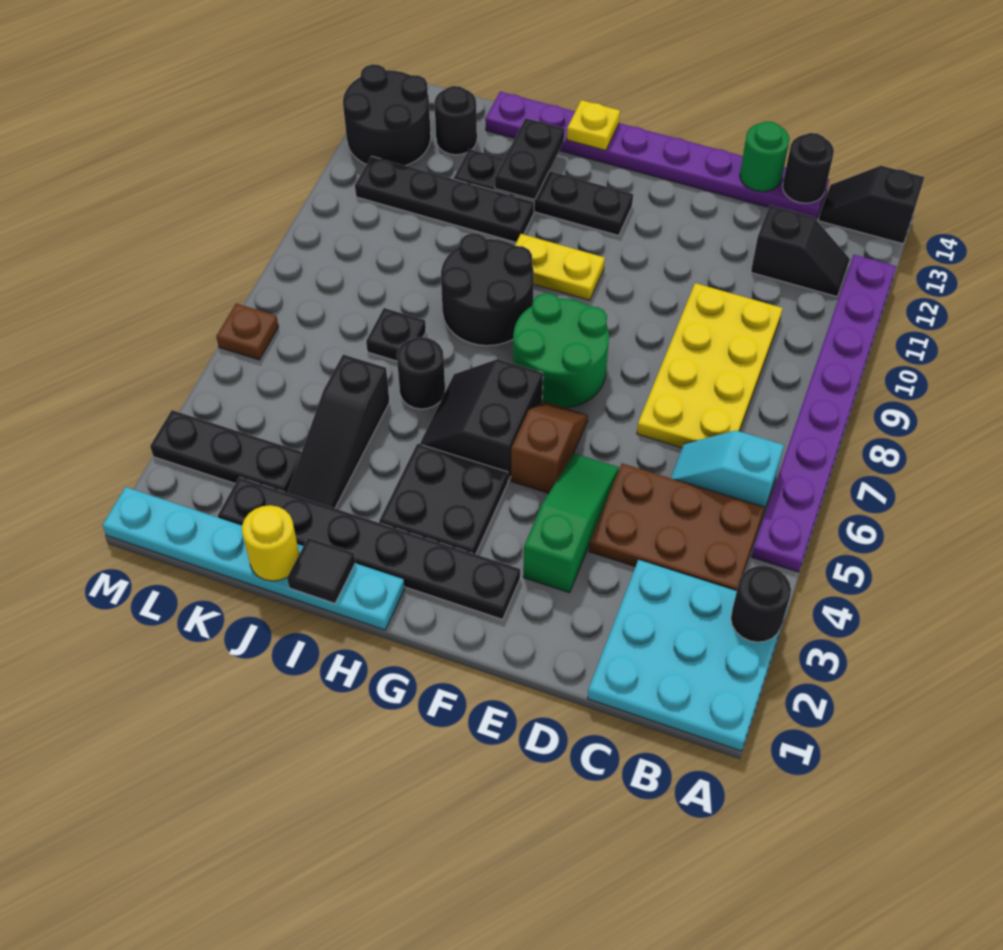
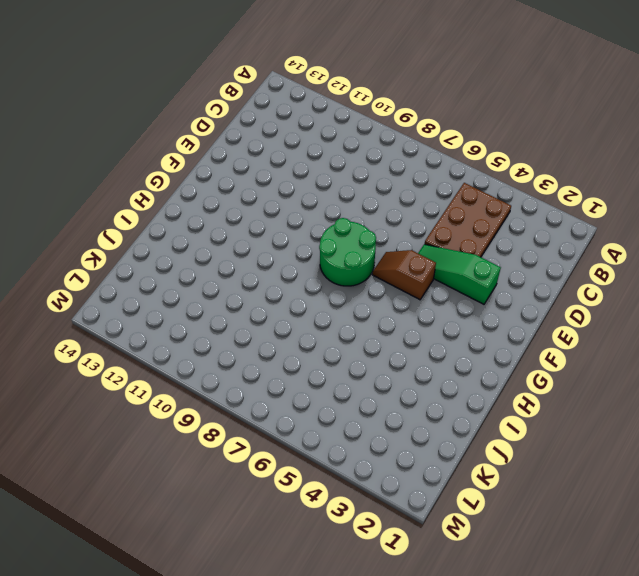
none -> cyan plate A1:C3 level 1
none -> purple plate A5:A12 level 1
none -> black slope A14:B14 level 1 top A
none -> cyan slope B6:C6 level 1 top B

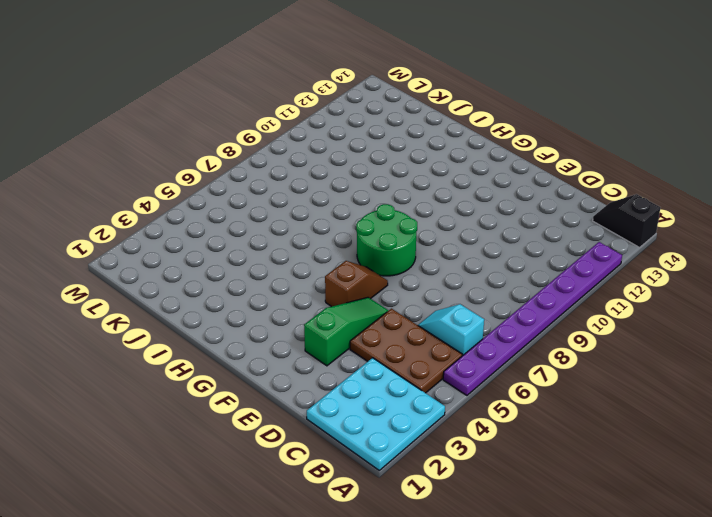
none -> black slope B12:C12 level 1 top C
none -> yellow plate C7:D10 level 1
none -> purple plate C14:J14 level 1
none -> black plate F2:K2 level 1

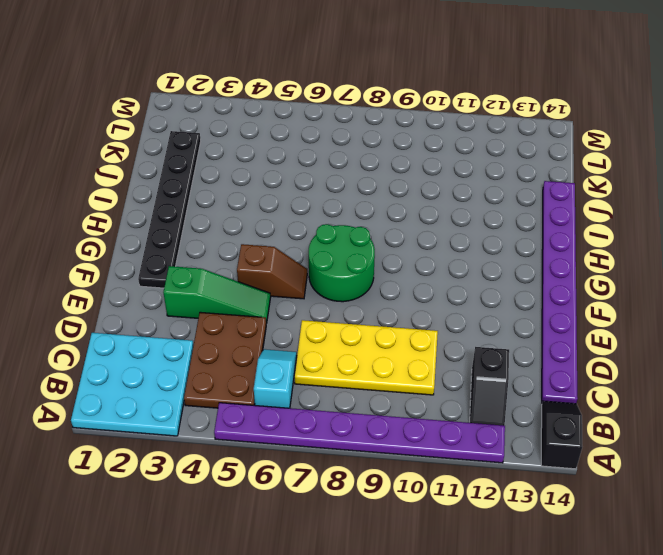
none -> black plate G3:H4 level 1
none -> black slope G5:H6 level 1 top G
none -> yellow plate G10:H10 level 1
none -> black plate G12:J12 level 1

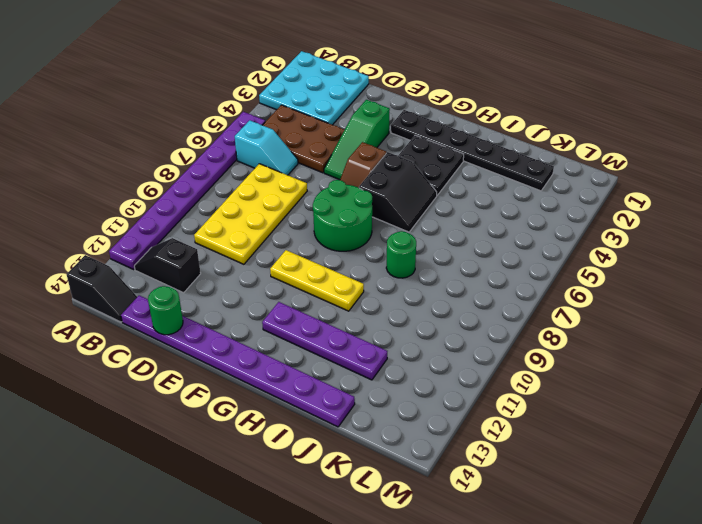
yellow plate F10:H10 level 1 -> yellow plate G10:H10 level 1
purple plate G12:J12 level 1 -> black plate G12:J12 level 1
green round brick I8 level 1 -> black round brick H8:I9 level 1
none -> cyan plate H1:M1 level 1
none -> black round brick I6 level 1
none -> black plate I11:L11 level 1
none -> black slope J3:J5 level 1 top 5

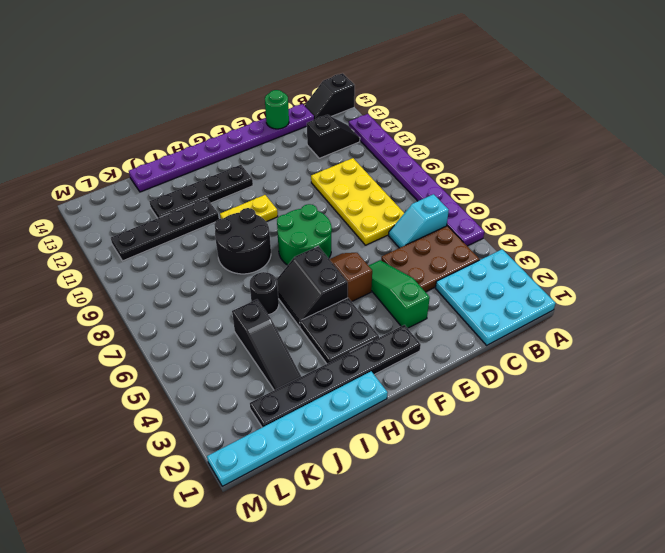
none -> black plate J7 level 1
none -> black plate K3:M3 level 1
none -> black round brick K13 level 1
none -> black round brick L12:M13 level 1

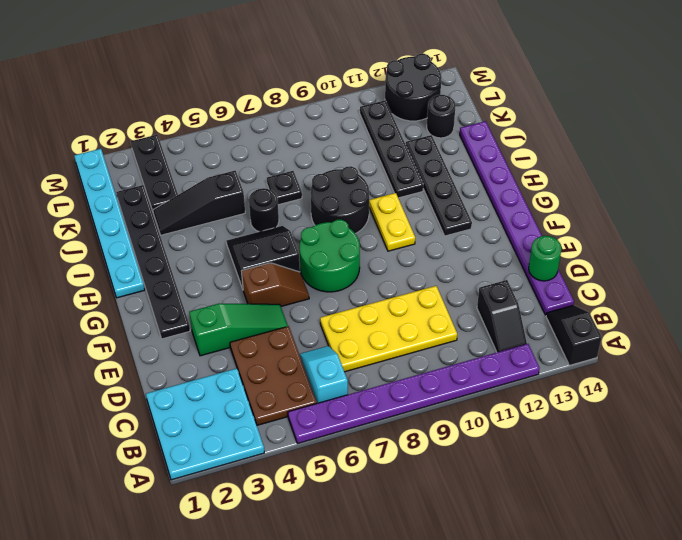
none -> black plate G3:H4 level 1
none -> brown plate M6 level 1
none -> black round brick A3 level 2
none -> black round brick C14 level 2

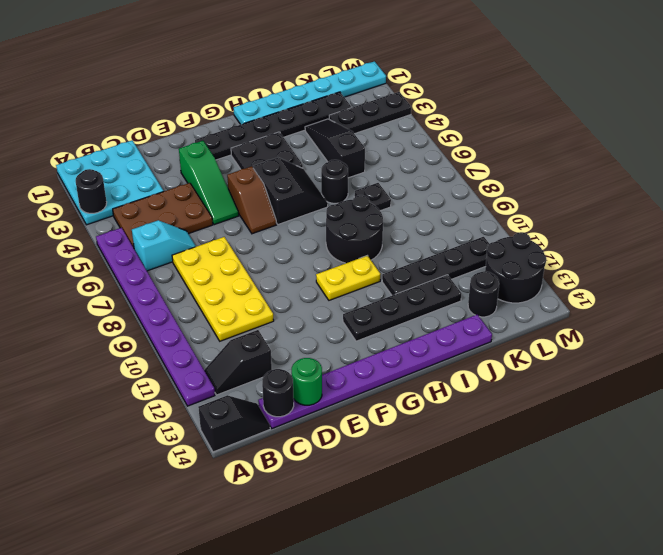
none -> green round brick F7:G8 level 1
none -> brown plate M6 level 1
none -> yellow plate H14 level 2
none -> black tile I1 level 2

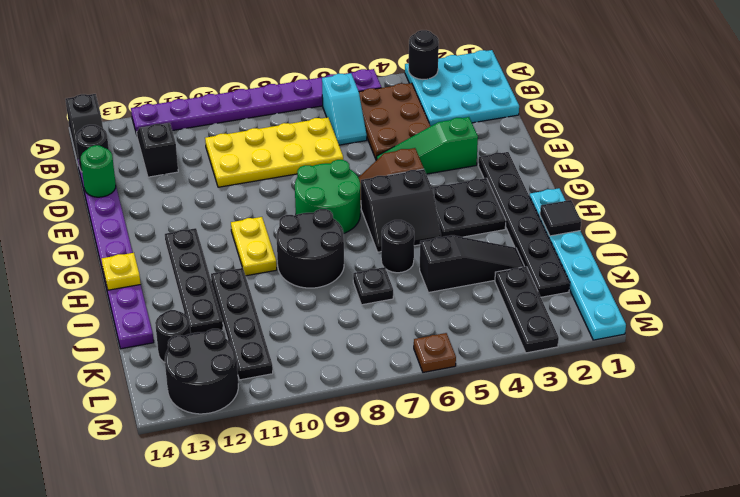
none -> black plate I12:I13 level 2
none -> yellow round brick J1 level 2

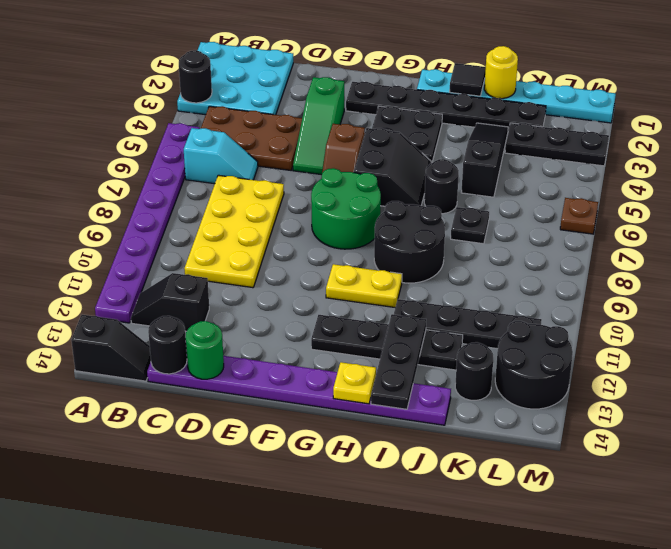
black plate I12:I14 level 2 -> black plate I12:I13 level 2

